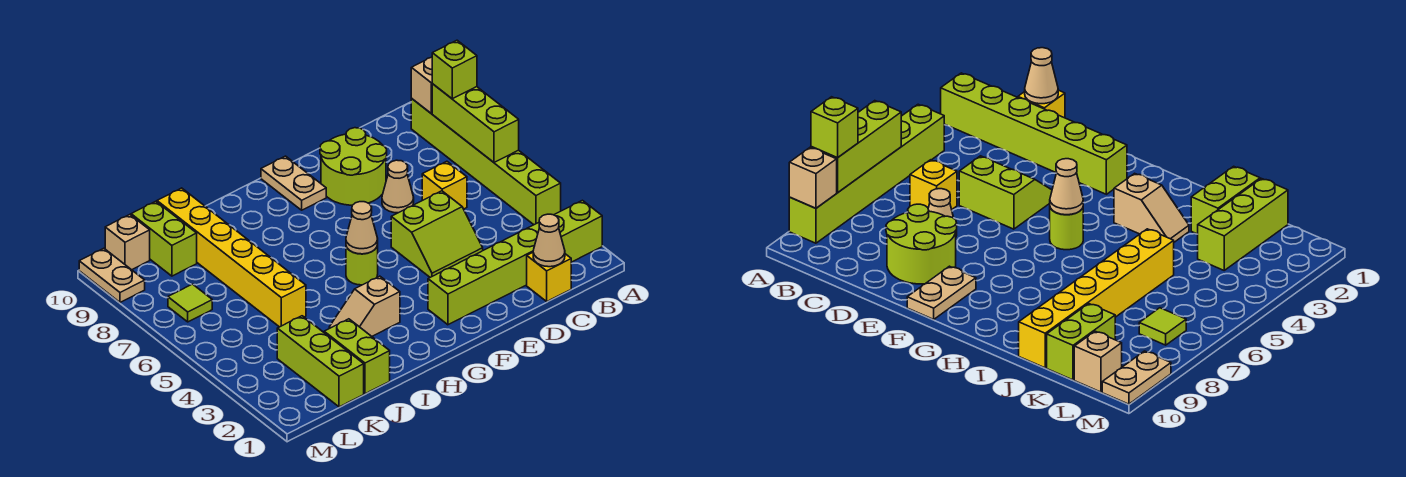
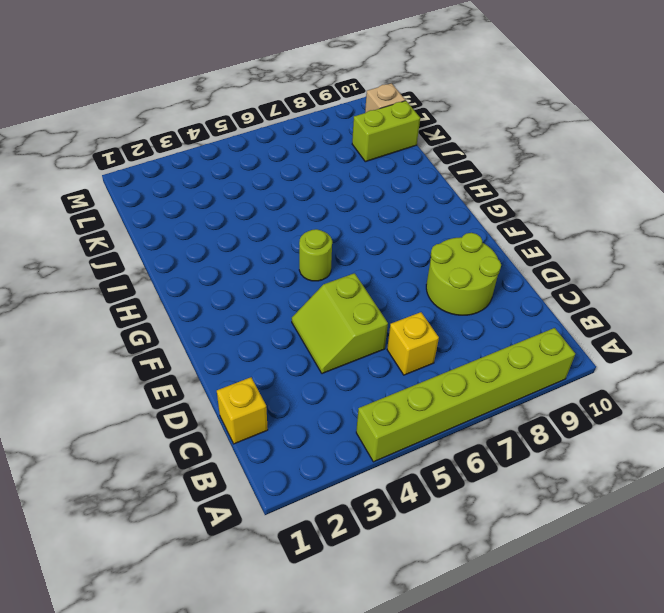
none -> lime brick A2:F2 level 1
none -> tan cone D7 level 1
none -> tan plate F9:F10 level 1

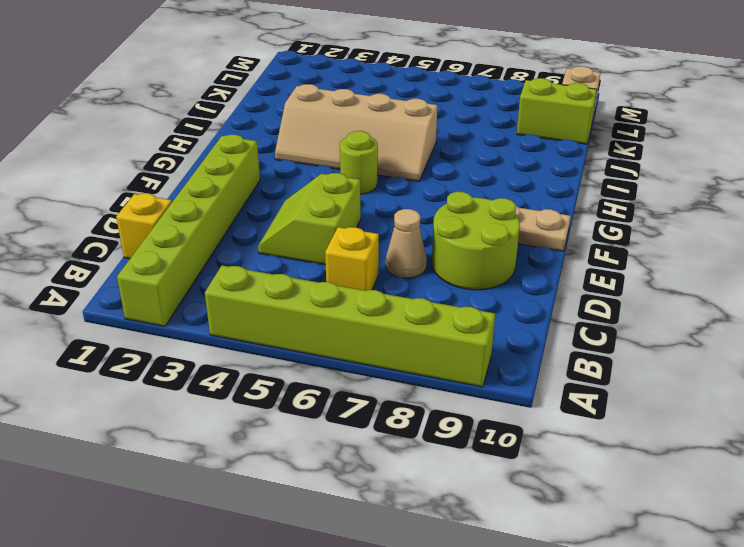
tan slope H3:I6 level 1 top I -> tan slope H3:I3 level 1 top H
none -> lime brick J1:J2 level 1
none -> yellow brick J5:J10 level 1
none -> lime brick K1:K3 level 1

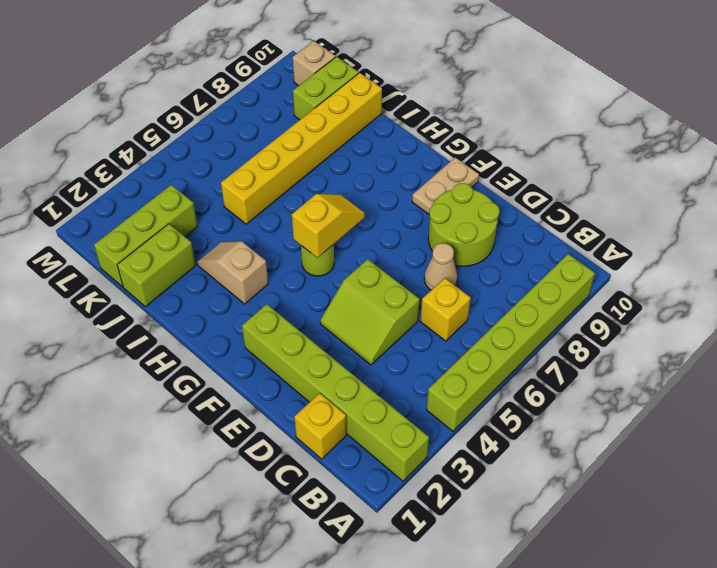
yellow slope G5:G6 level 2 top 5 -> tan cone G5 level 2
none -> lime tile L7 level 1
none -> tan plate M9:M10 level 1
none -> lime brick A6:A8 level 2

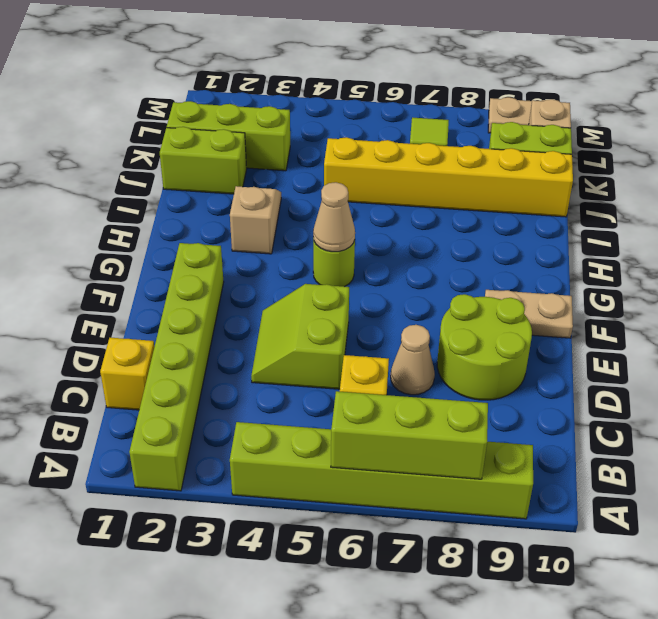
none -> tan brick A9 level 2
none -> tan cone C1 level 2
none -> lime brick A8 level 3

